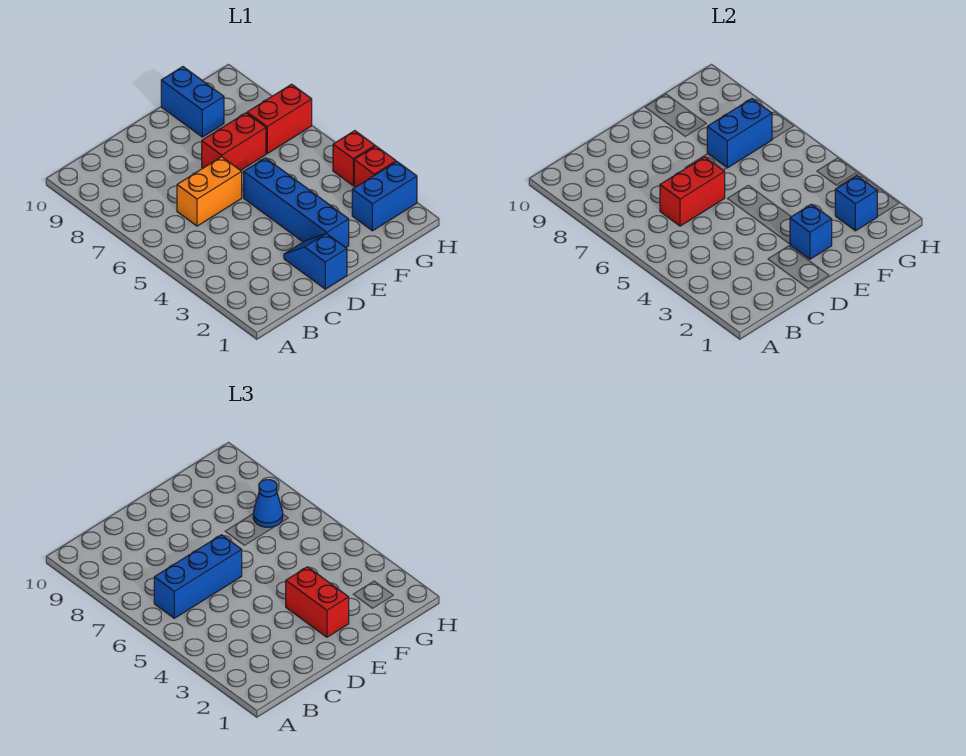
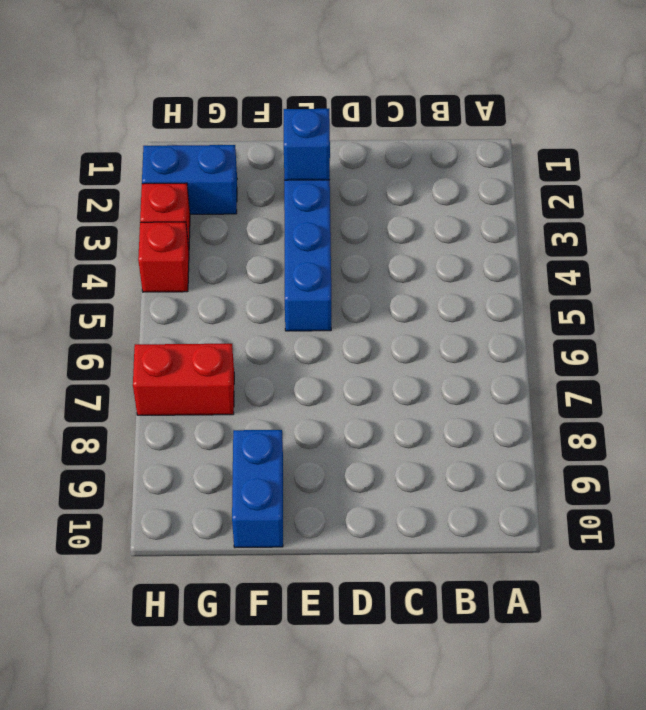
none -> orange brick C6:D6 level 1
none -> blue slope D1:D2 level 1 top 1
none -> red brick E7:F7 level 1

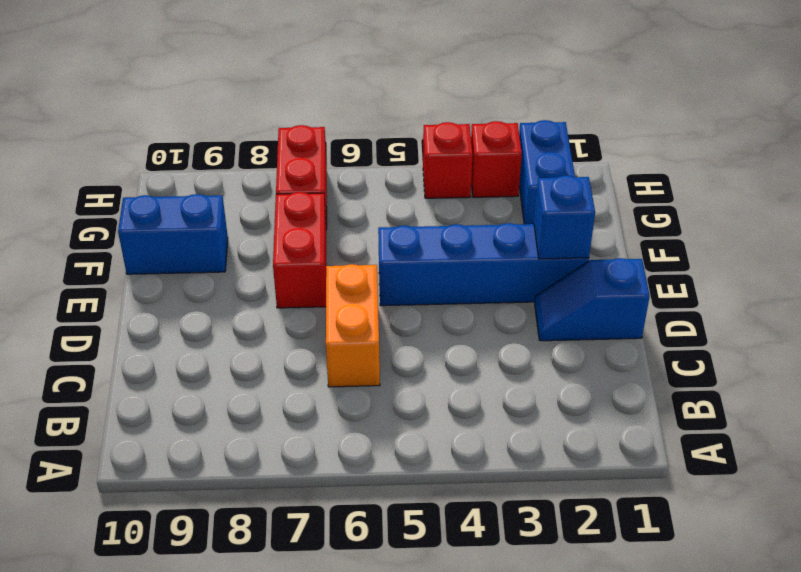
none -> red brick C6:D6 level 2
none -> blue brick F7:G7 level 2
none -> blue brick G2 level 2

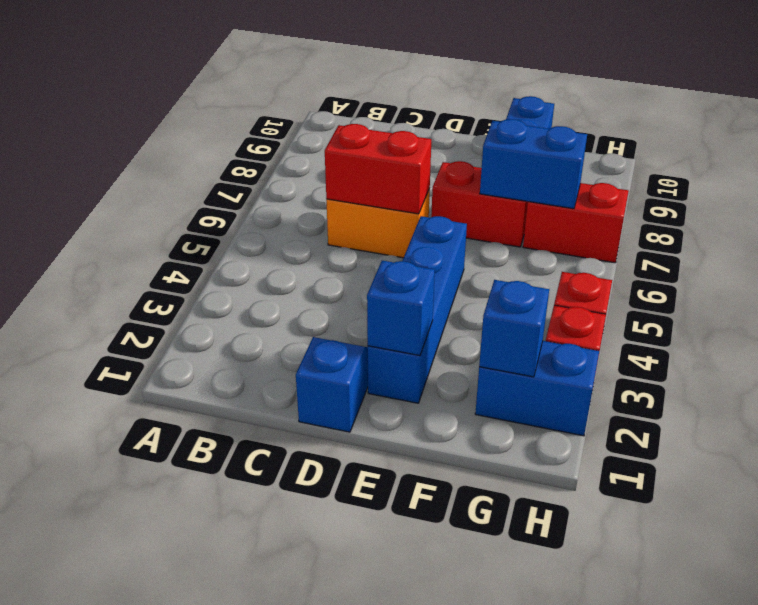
none -> blue brick B6:D6 level 3
none -> red brick E2:E3 level 3
none -> blue cone G7 level 3

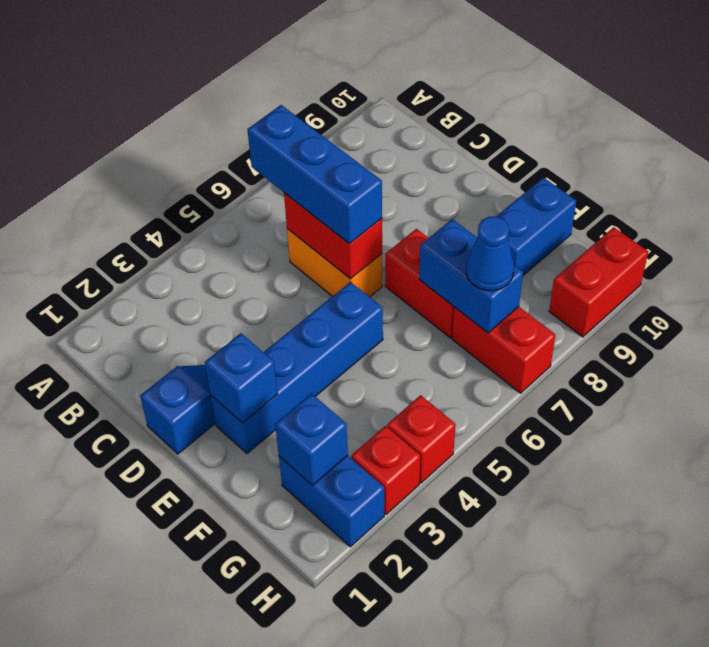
red brick H9:H10 level 1 -> red brick E2:E3 level 3

